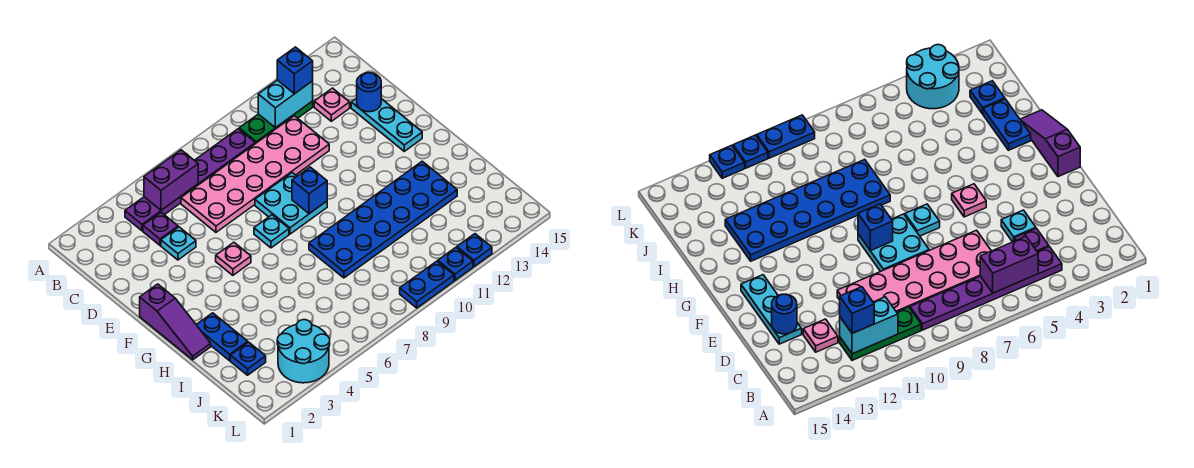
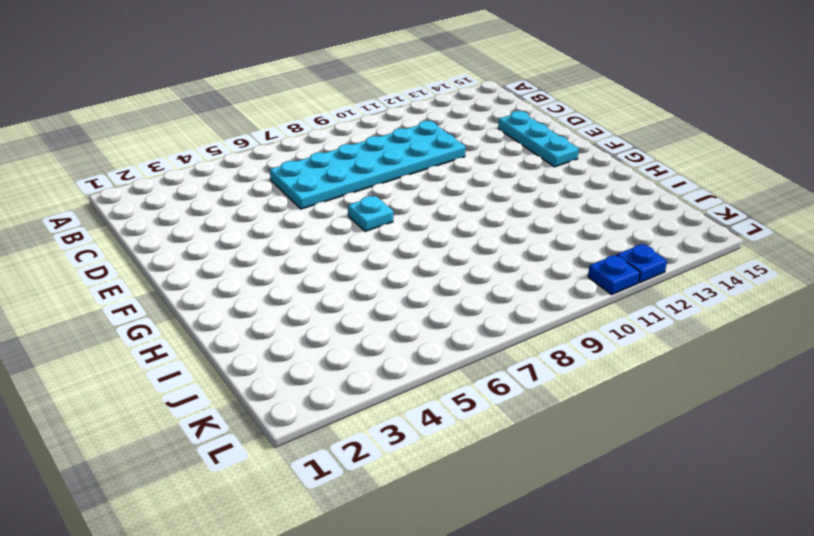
cyan plate C6:D11 level 1 -> pink plate C6:D11 level 1
none -> purple plate B4:B9 level 1
none -> green plate B10:B12 level 1
none -> purple plate C4 level 1

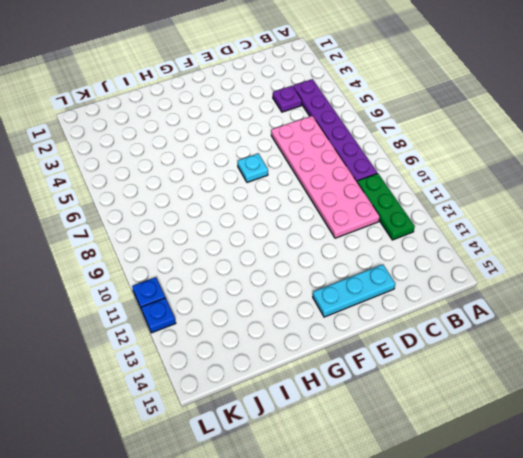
none -> pink plate C13 level 1
none -> cyan plate D4 level 1
none -> cyan plate E8:F9 level 1

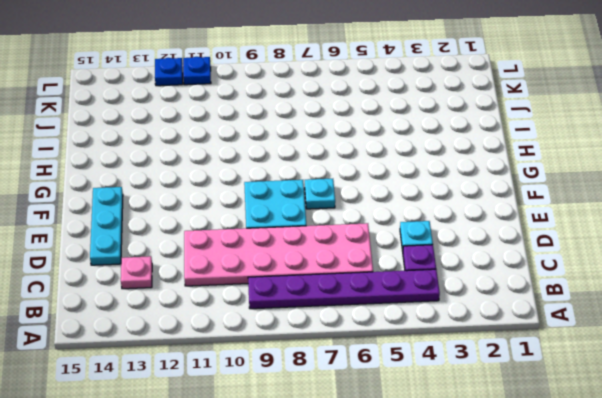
none -> green plate B10:B12 level 1
none -> purple slope F1:H1 level 1 top F
none -> pink plate F5 level 1

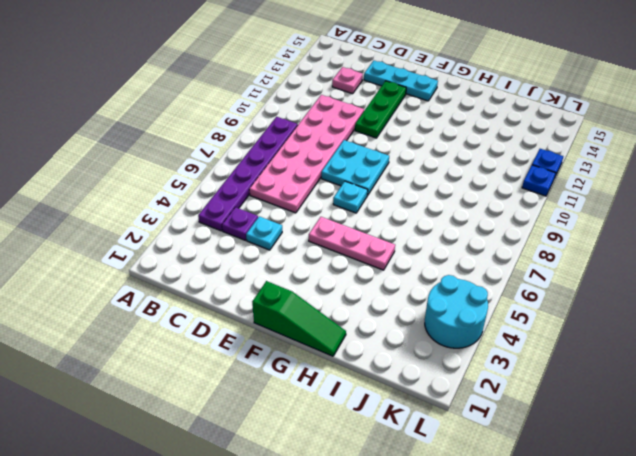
green plate E11:E13 level 1 -> green plate B10:B12 level 1
green slope F1:H1 level 1 top F -> purple slope F1:H1 level 1 top F
pink plate F5:H5 level 1 -> pink plate F5 level 1
none -> blue plate H2:I2 level 1
none -> blue plate H8:I13 level 1
none -> blue plate J2 level 1

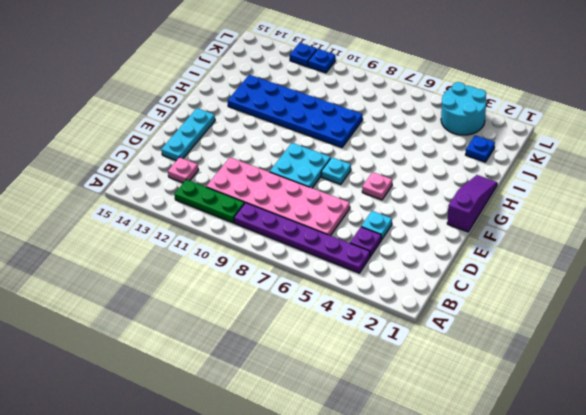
none -> blue plate H2:I2 level 1
none -> blue plate L9:L10 level 1
none -> purple brick B5:B6 level 2

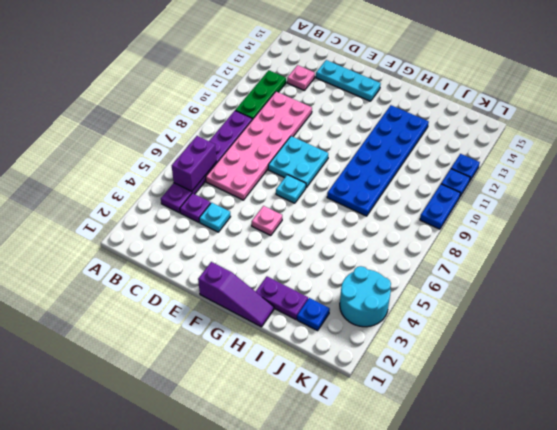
purple plate H2:I2 level 1 -> blue plate H2:I2 level 1
none -> cyan brick B11:B12 level 2
none -> blue round brick D14 level 2
none -> blue brick F9 level 2

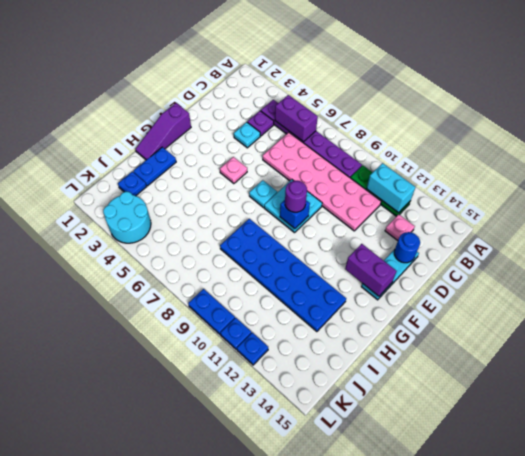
purple round brick F9 level 3 -> none
purple brick F13:F14 level 2 -> none
none -> blue brick B12 level 3

